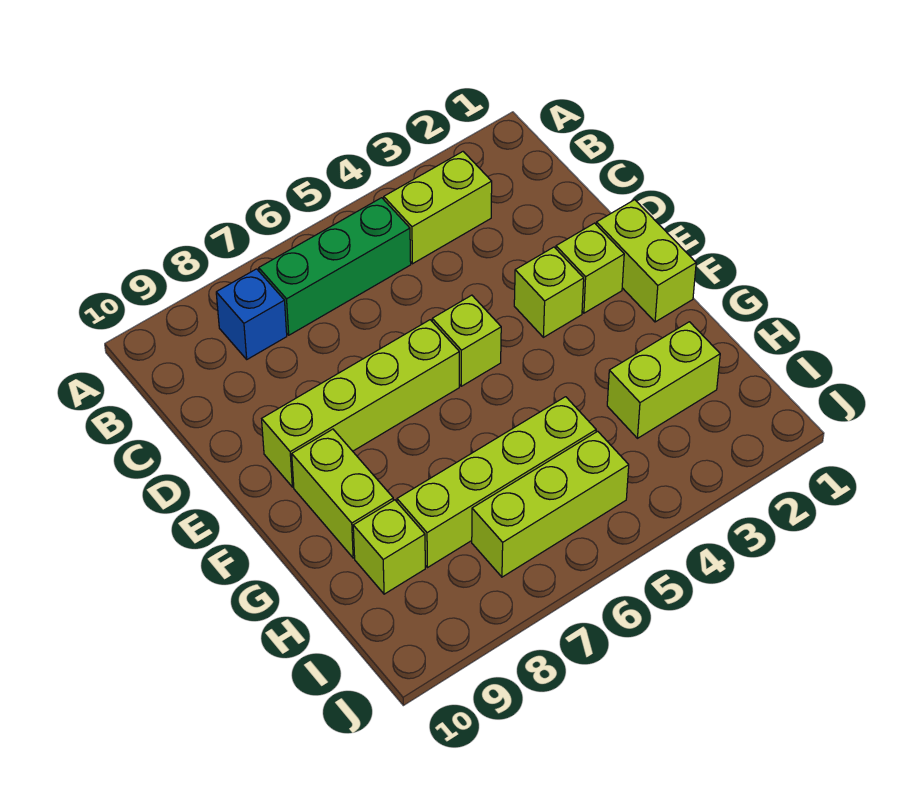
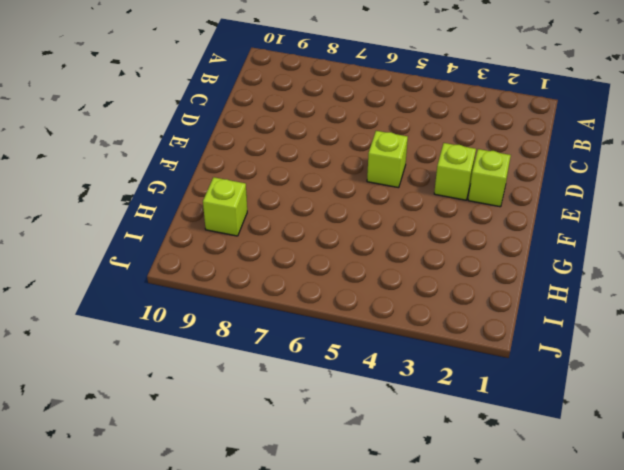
none -> lime brick B3:B4 level 1
none -> green brick B5:B7 level 1
none -> blue brick B8 level 1

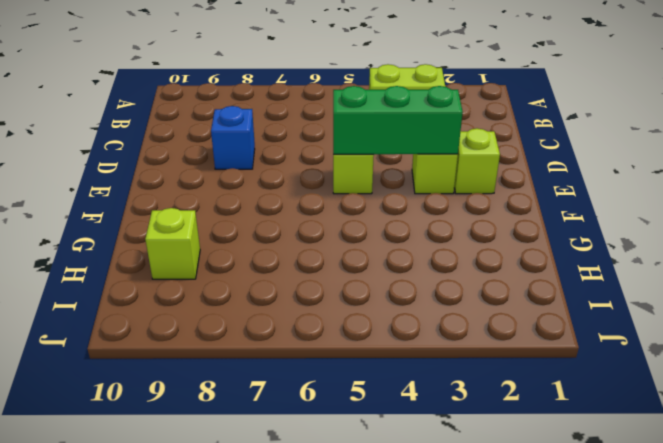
blue brick D8 level 1 -> blue brick B8 level 1
green brick E3:E5 level 2 -> green brick B5:B7 level 1
none -> lime brick E1:F1 level 1
none -> lime brick E6:E9 level 1
none -> lime brick F9:G9 level 1

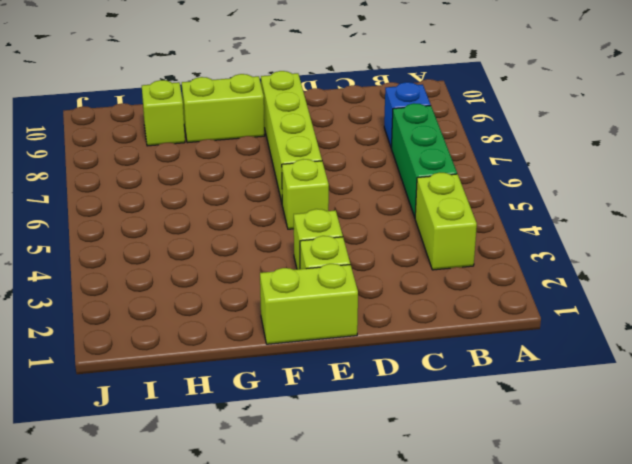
none -> lime brick H2:H3 level 1
none -> lime brick H5:H8 level 1
none -> lime brick I5:I7 level 1

